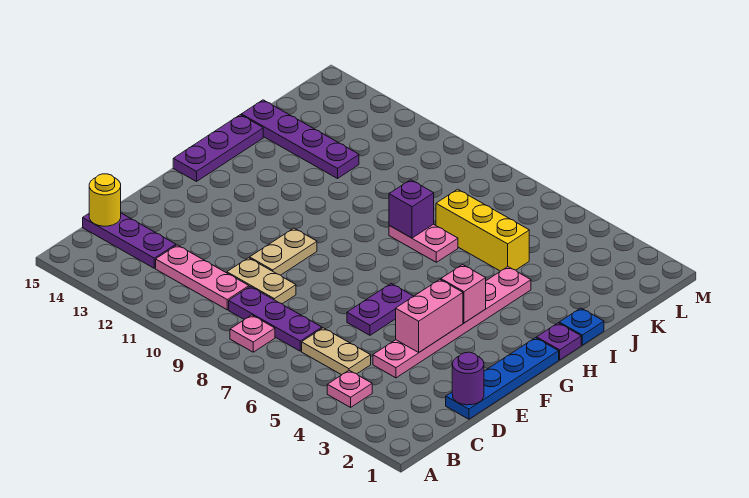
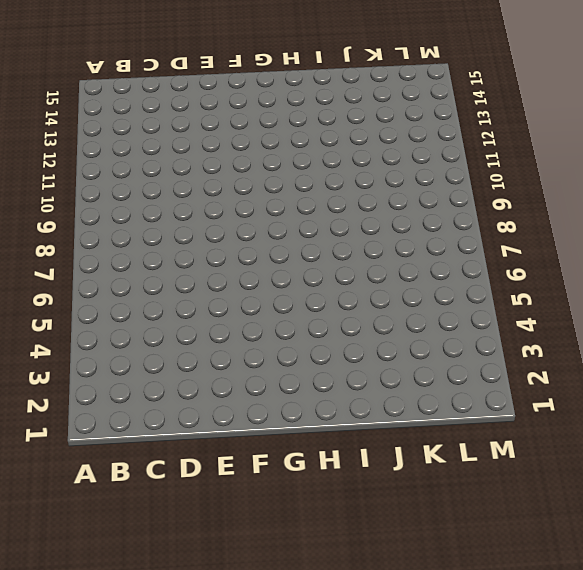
none -> pink plate B4 level 1
none -> pink plate B8 level 1
none -> tan plate C5:C6 level 1

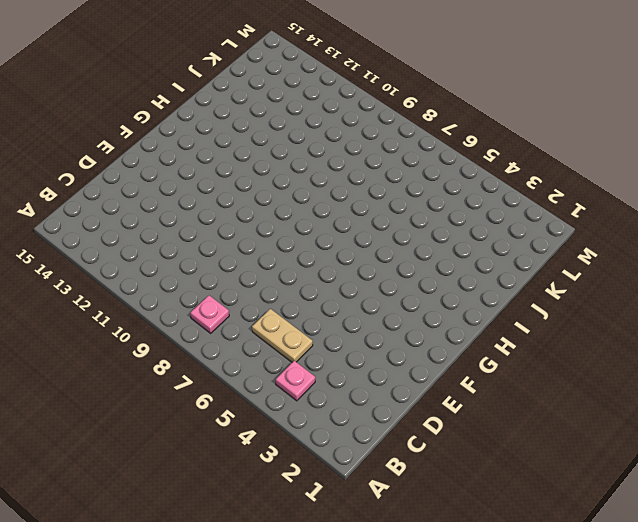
none -> purple plate C7:C9 level 1
none -> pink plate C10:C12 level 1
none -> purple plate C13:C15 level 1

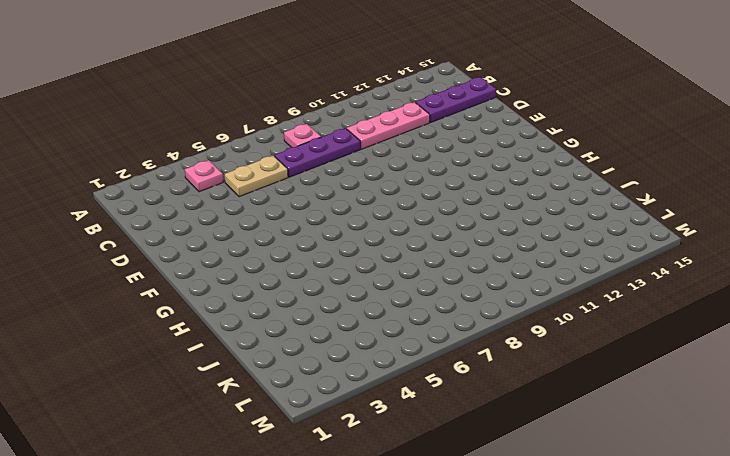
none -> blue plate D1:G1 level 1
none -> pink plate D4:I4 level 1
none -> tan plate D9:D10 level 1

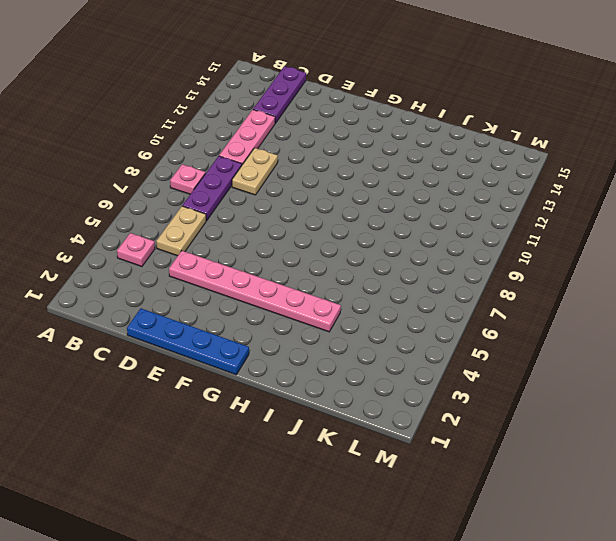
none -> purple plate E6:F6 level 1
none -> tan plate E10:F10 level 1
none -> purple plate G15:I15 level 1

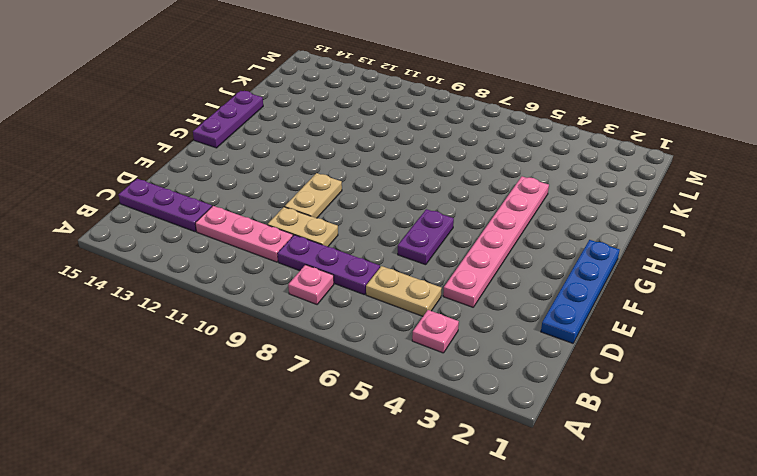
none -> purple plate H1 level 1
none -> blue plate I1 level 1
none -> pink plate I7:I8 level 1

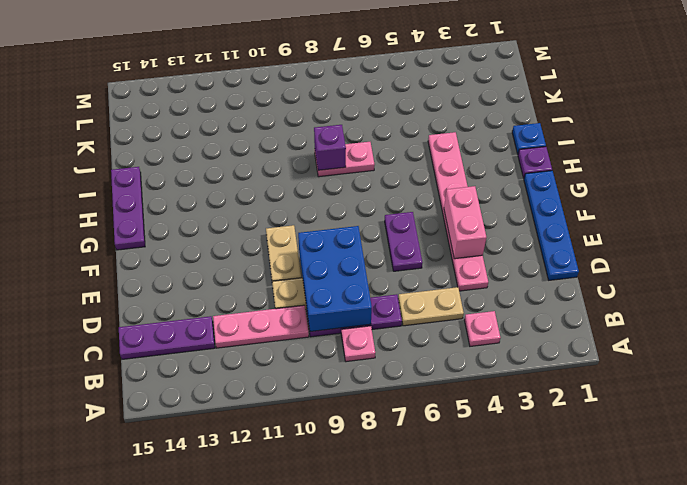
blue brick C8:E9 level 2 -> none
none -> yellow brick J5:J7 level 1
none -> purple plate J12:J15 level 1
none -> yellow round brick C15 level 2

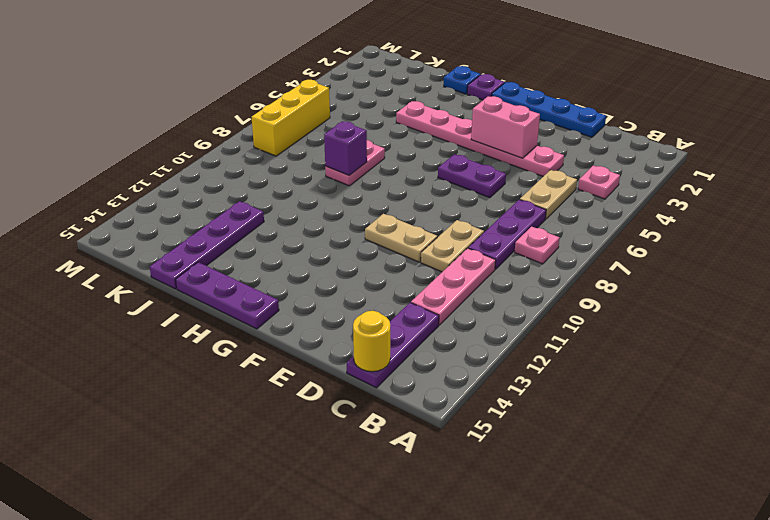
yellow brick L6:L8 level 1 -> yellow brick J5:J7 level 1
none -> purple round brick D1 level 2
none -> pink brick G4 level 2

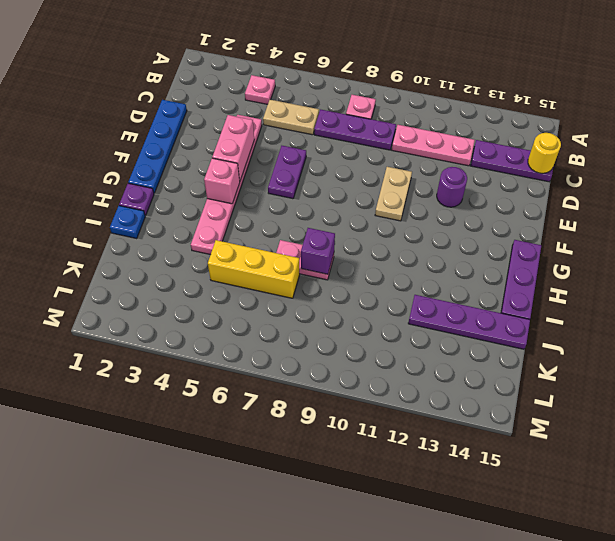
purple round brick E12 level 1 -> purple round brick D1 level 2
none -> tan plate D9:D10 level 1

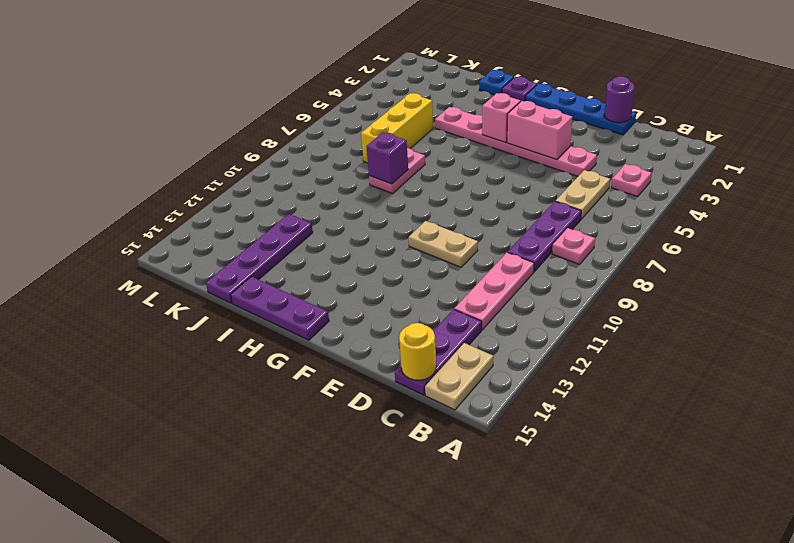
tan plate B14:B15 level 1 -> tan plate D9:D10 level 1
none -> purple plate E6:F6 level 1

